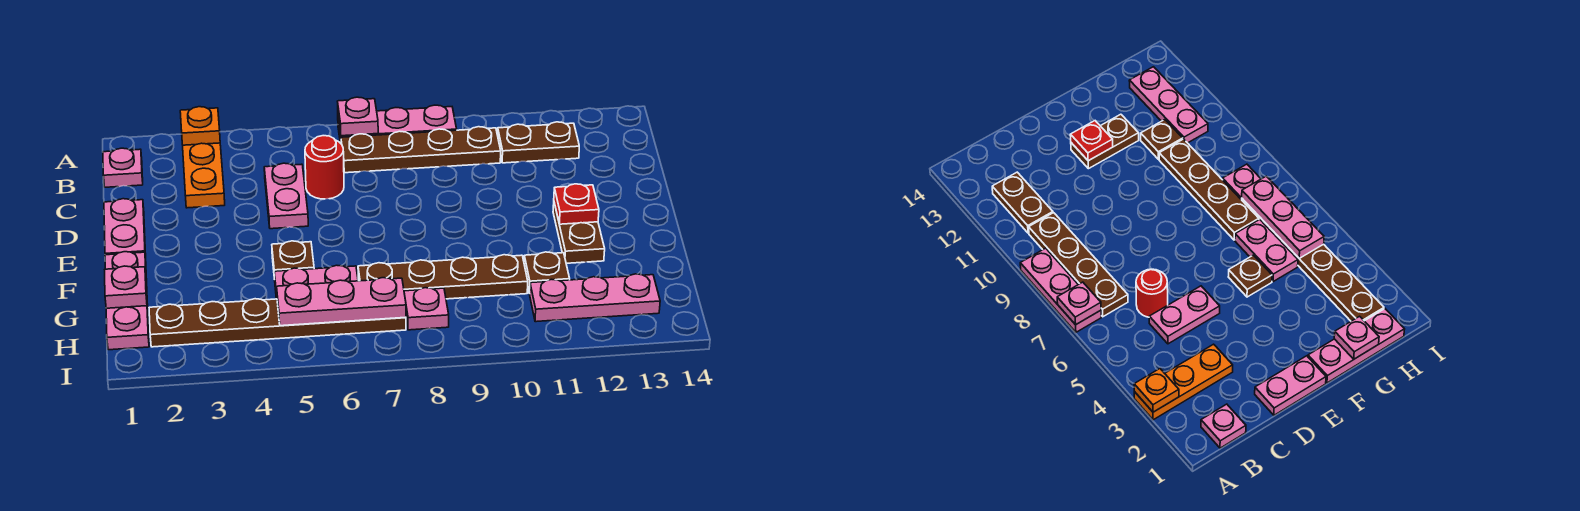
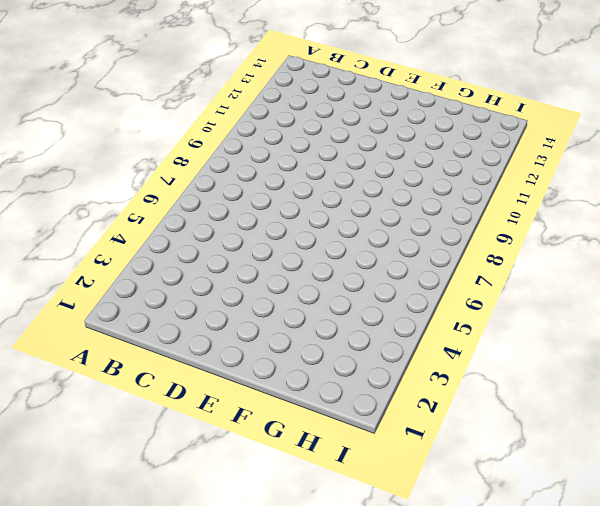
none -> orange plate A3:C3 level 1
none -> pink plate A7:A9 level 1
none -> pink plate B1 level 1

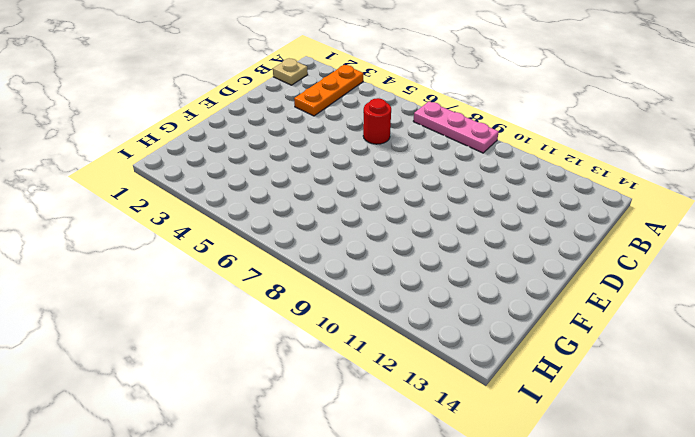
tan plate B1 level 1 -> pink plate B1 level 1
none -> brown plate B7:B10 level 1
none -> brown plate B11:B12 level 1
none -> pink plate C5:D5 level 1

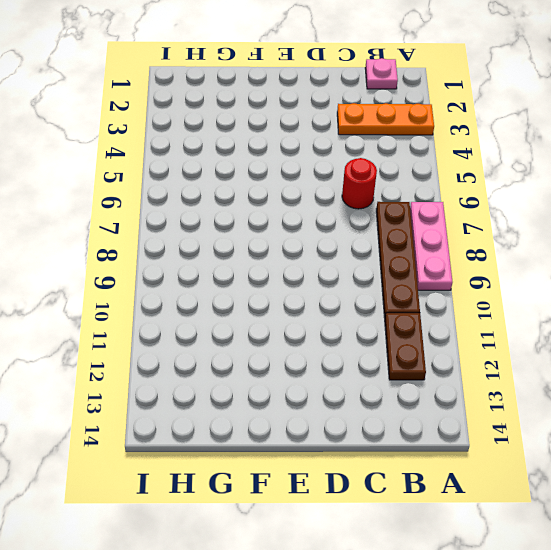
none -> pink plate C5:D5 level 1
none -> pink plate D1:E1 level 1
none -> brown plate E12:F12 level 1

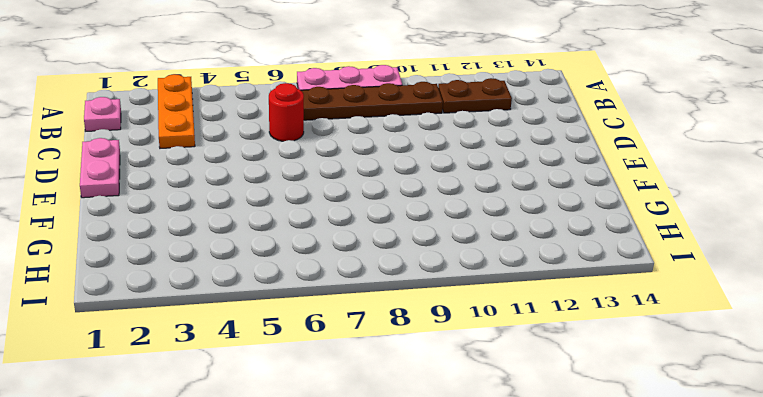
none -> pink plate C5:D5 level 1
none -> brown plate E12:F12 level 1
none -> pink plate F1:H1 level 1

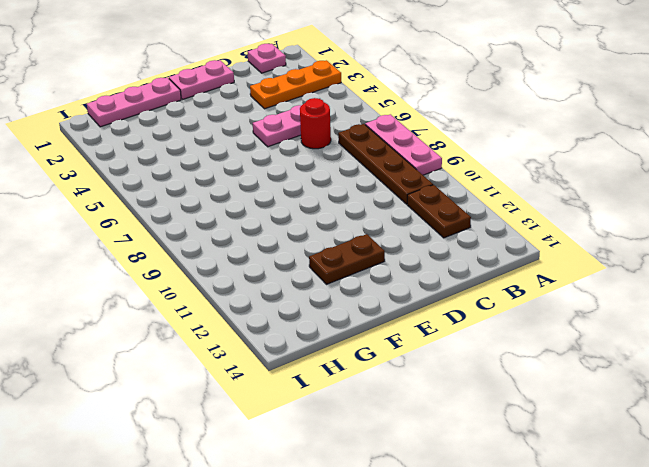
none -> brown plate F5 level 1
none -> pink plate G5:G6 level 1
none -> brown plate G7:G10 level 1

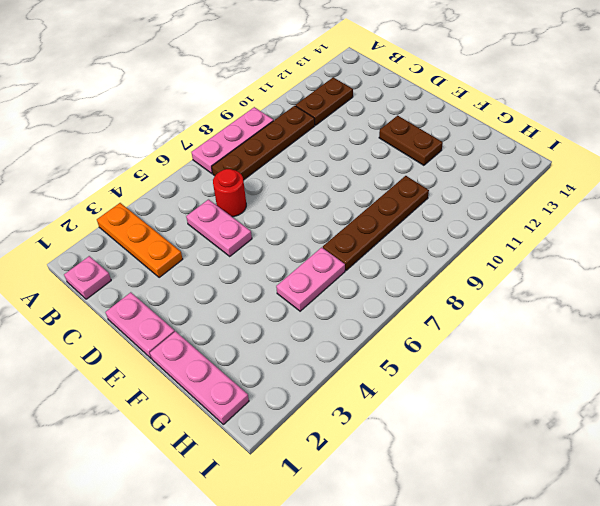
none -> brown plate F5 level 1
none -> brown plate G11 level 1
none -> brown plate H2:H7 level 1

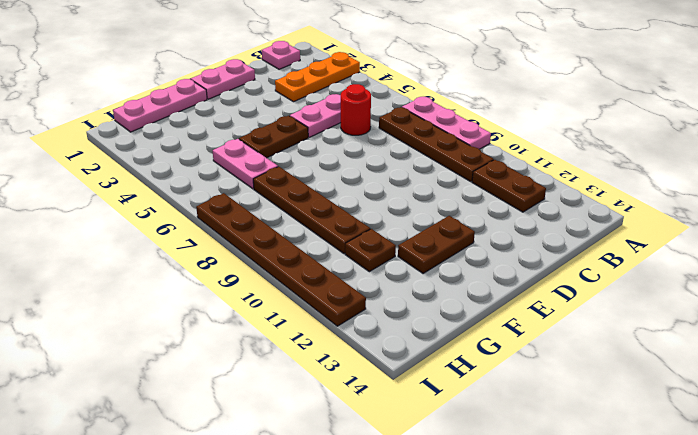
brown plate E5:F5 level 1 -> brown plate F5 level 1
brown plate I7:I12 level 1 -> brown plate H2:H7 level 1
none -> pink plate H8 level 1
none -> pink plate H11:H13 level 1
none -> orange plate A3 level 2

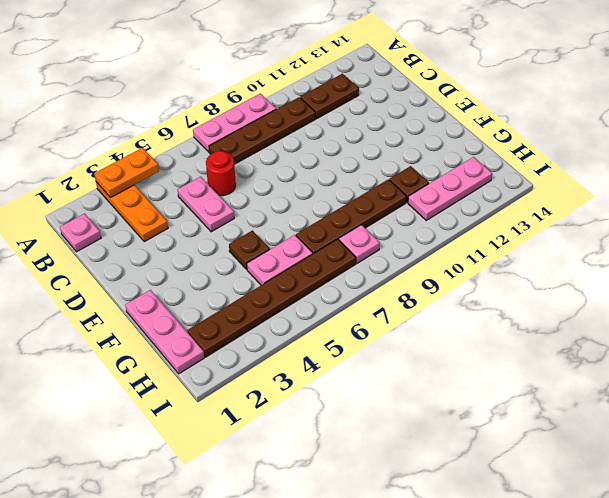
orange plate A3:A4 level 2 -> orange plate A3 level 2
none -> pink plate D1:E1 level 1
none -> brown plate E12:F12 level 1
none -> pink plate A7 level 2

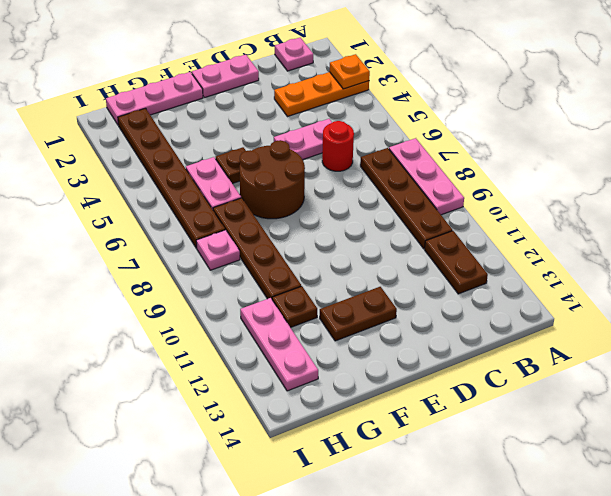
brown round brick E6:F7 level 1 -> none
none -> pink plate A7 level 2
none -> red plate E12 level 2
none -> pink plate G1 level 2

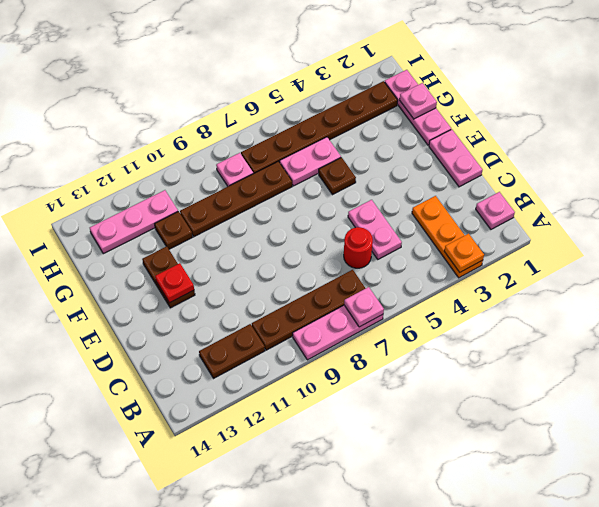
none -> pink plate H5:H7 level 2

